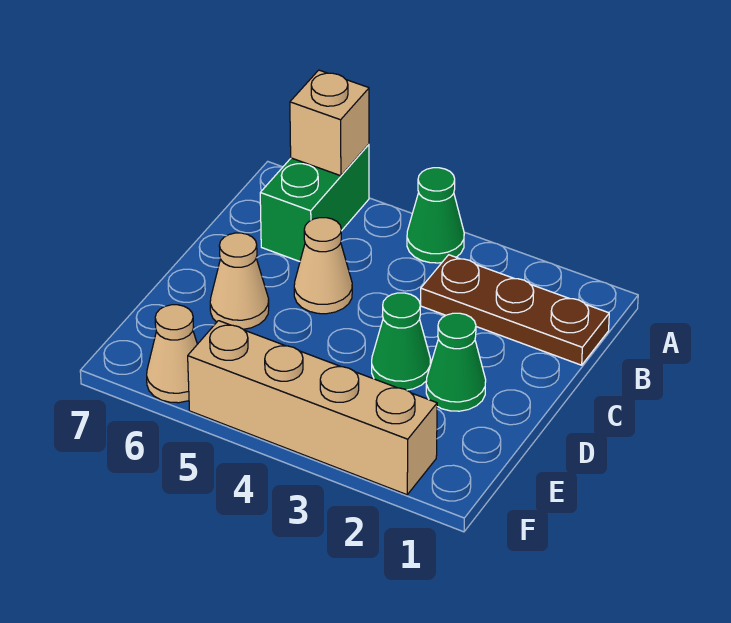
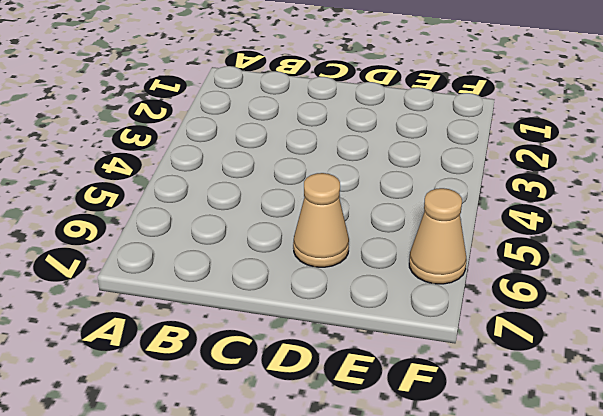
none -> green cone A4 level 1
none -> green brick A6:B6 level 1

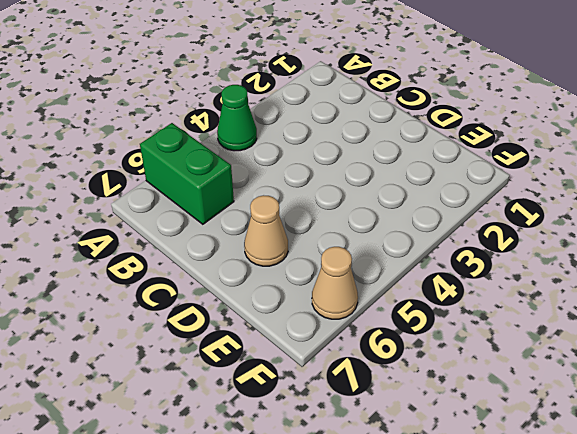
none -> brown plate B1:B3 level 1
none -> tan cone C5 level 1

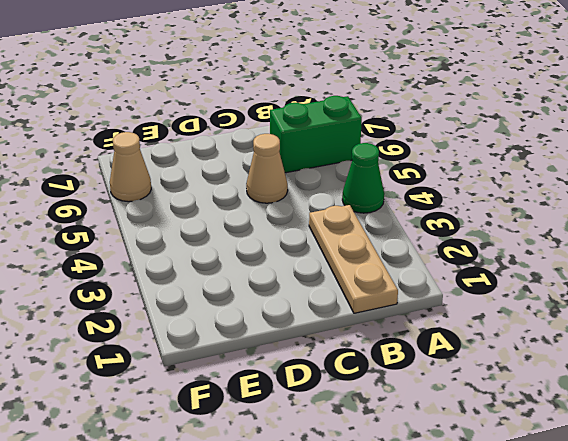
tan plate B1:B3 level 1 -> brown plate B1:B3 level 1
none -> green cone D2 level 1
none -> green cone D3 level 1

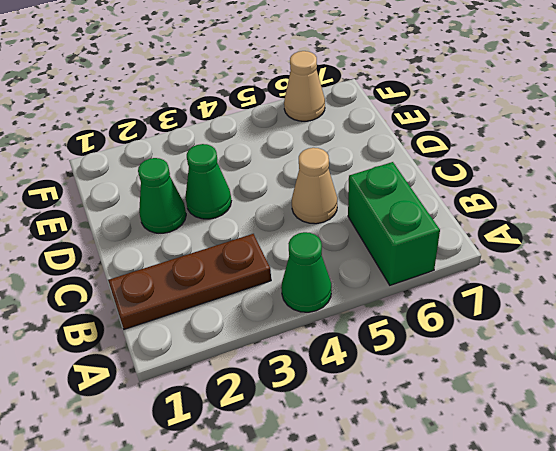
none -> tan cone D6 level 1
none -> tan brick F2:F5 level 1

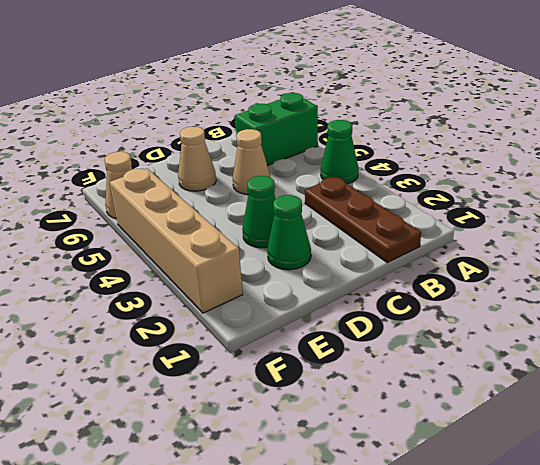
none -> tan brick A6 level 2

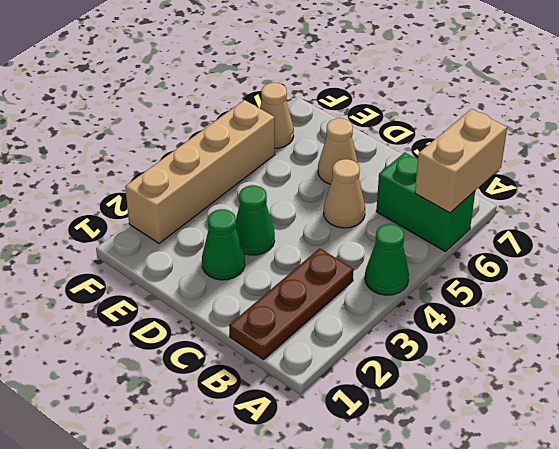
tan brick A6:A7 level 2 -> tan brick A6 level 2

